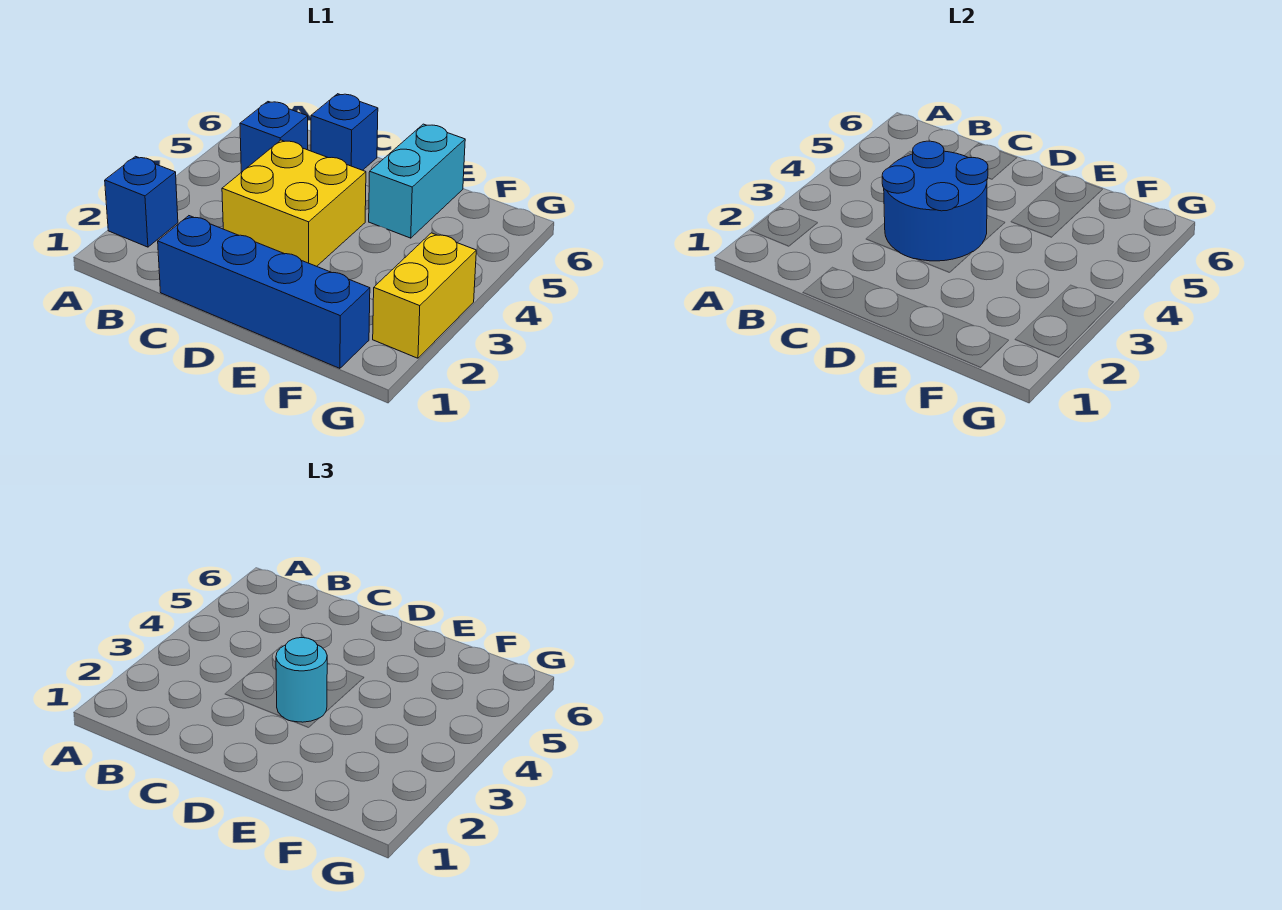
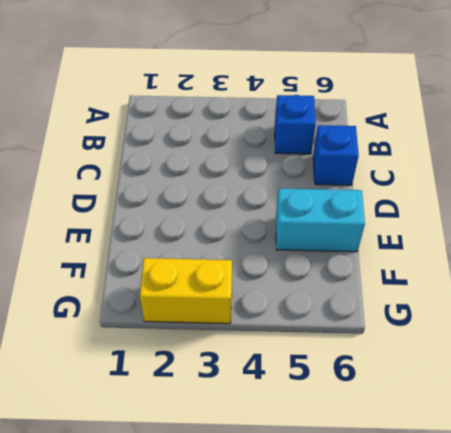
none -> blue brick A2 level 1
none -> blue brick C1:F1 level 1

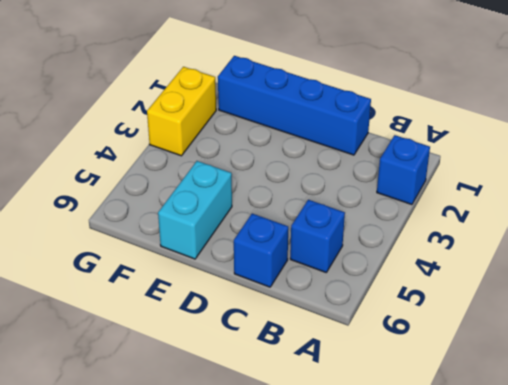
none -> yellow brick C3:D4 level 1
none -> blue round brick C3:D4 level 2

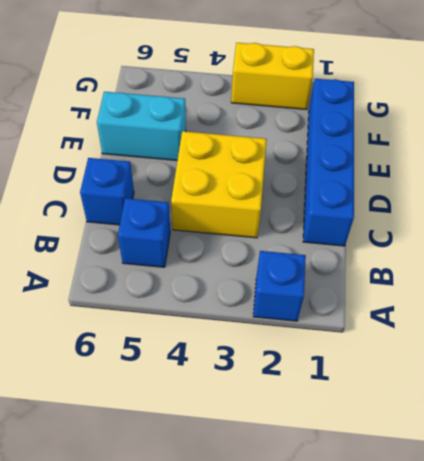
none -> blue round brick C3:D4 level 2
none -> cyan round brick D3 level 3

